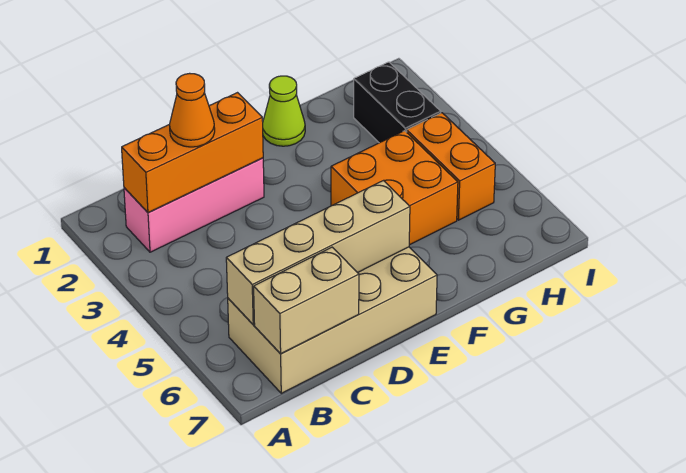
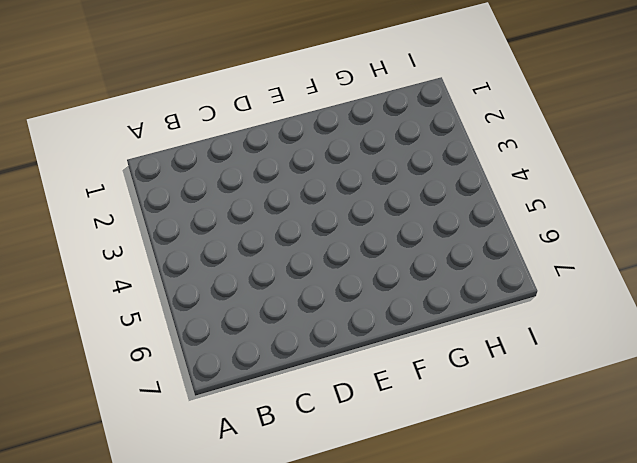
none -> pink brick B2:D2 level 1
none -> tan brick B6:E7 level 1

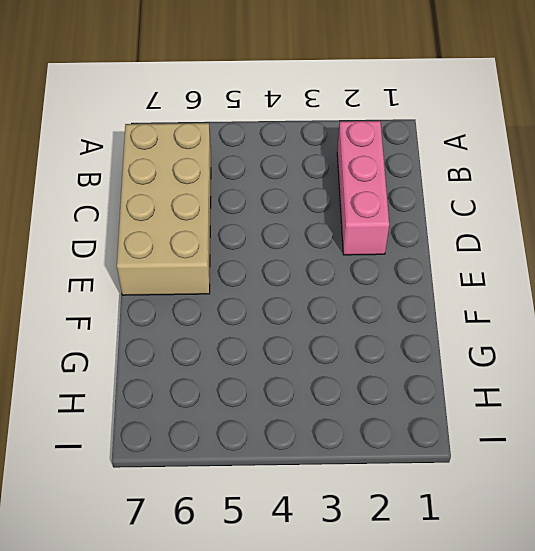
none -> lime cone F1 level 1
none -> orange brick F4:G5 level 1

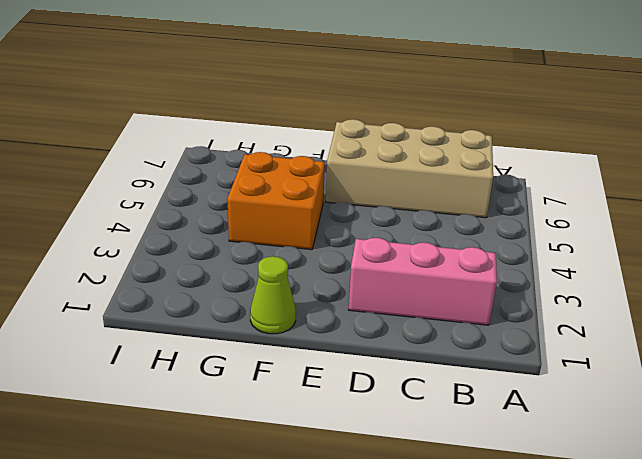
none -> black brick H2:H3 level 1
none -> orange brick H4:H5 level 1

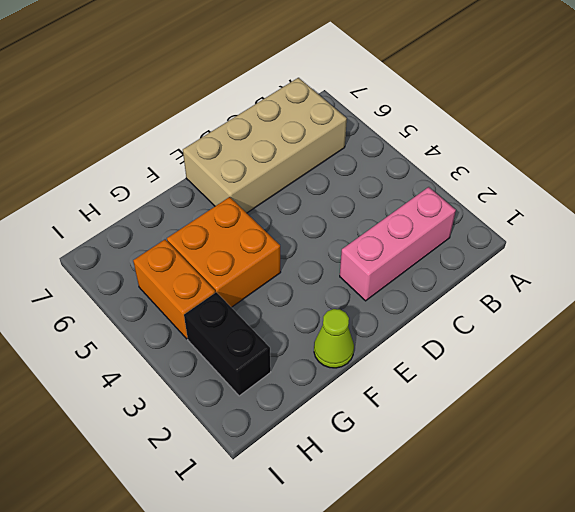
none -> orange brick B2:D2 level 2
none -> tan brick B6:E6 level 2

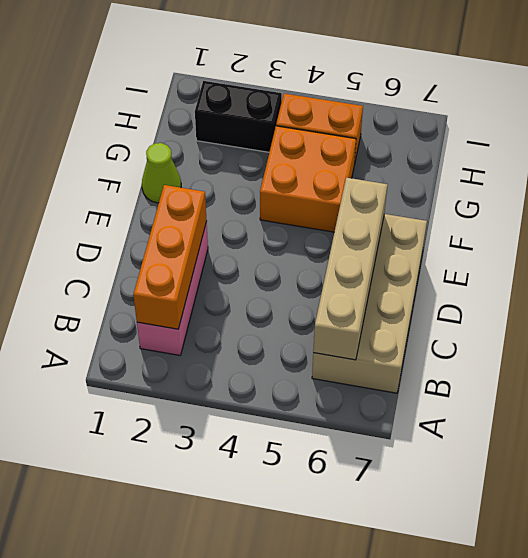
none -> tan brick B7:C7 level 2
none -> orange cone C2 level 3

